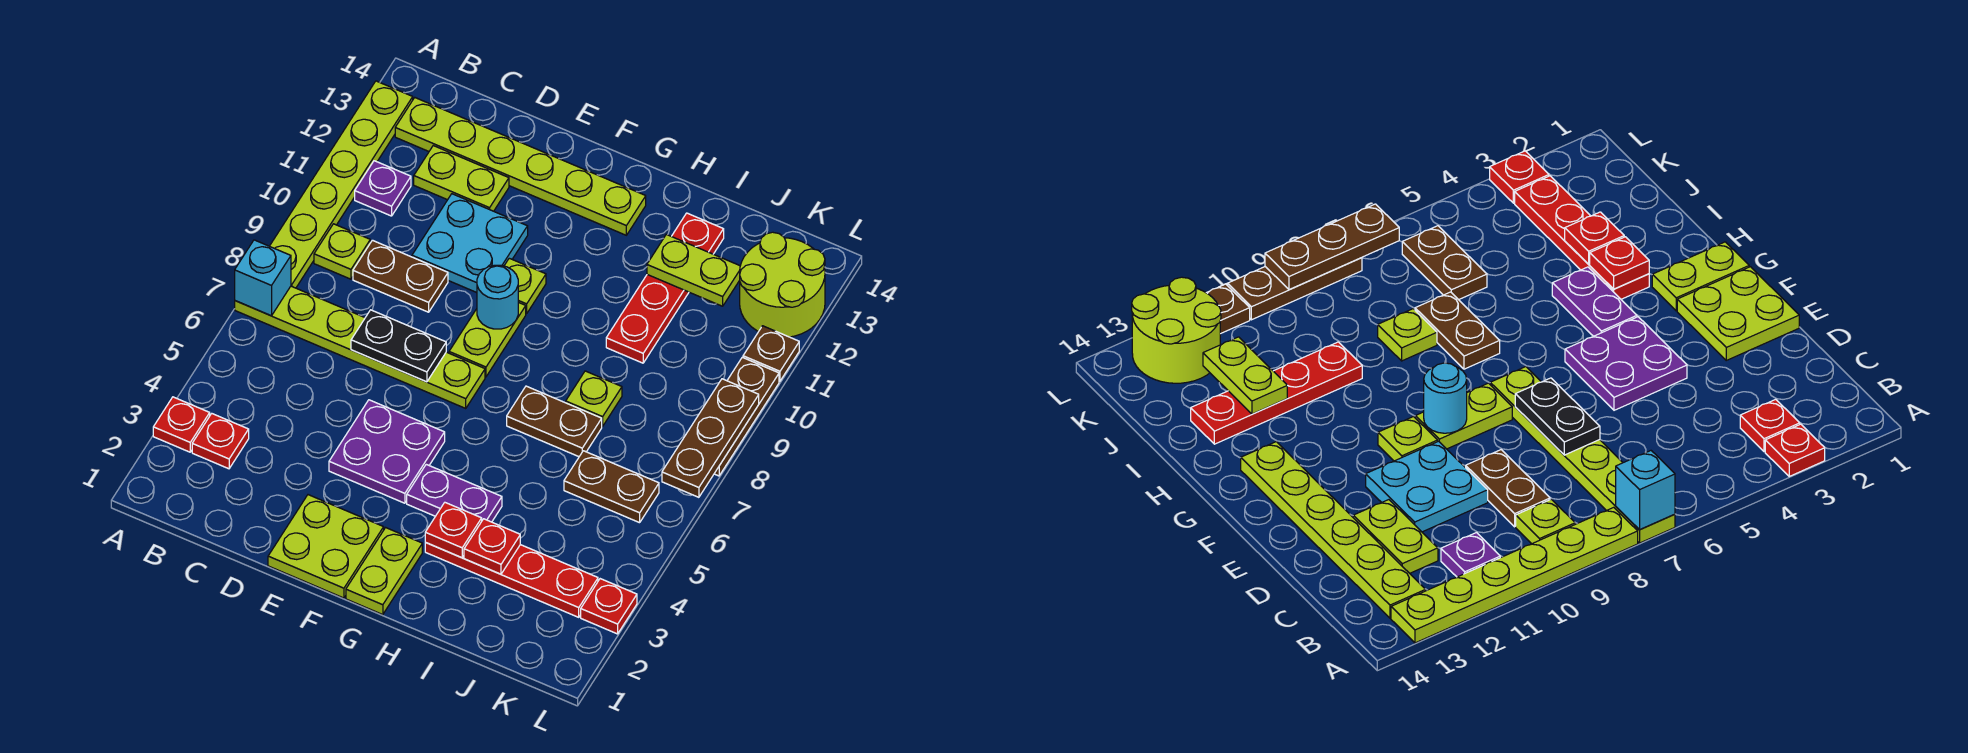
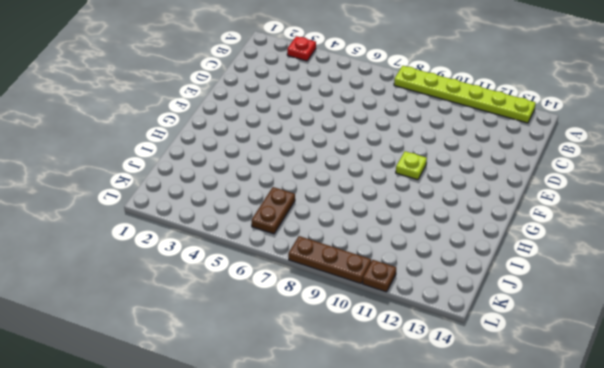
none -> lime plate A7:F7 level 1
none -> red plate B3 level 1
none -> lime plate B9 level 1
none -> purple plate B11 level 1

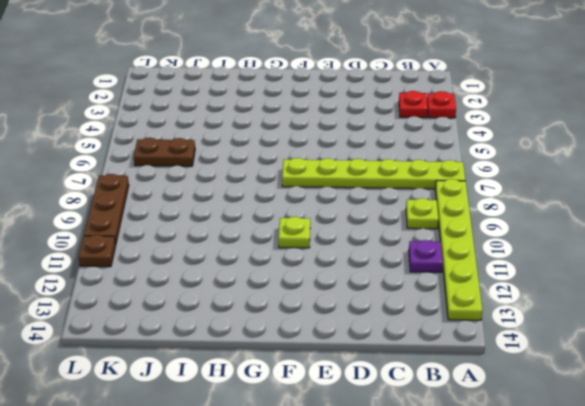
none -> lime plate B13:G13 level 1
none -> brown plate C9:D9 level 1
none -> lime plate C12:D12 level 1
none -> cyan plate D10:E11 level 1

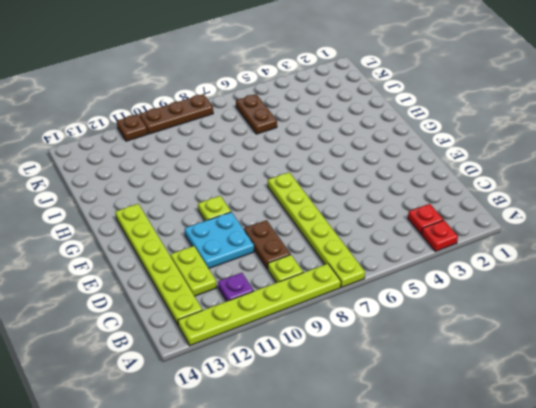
none -> lime plate E1:F2 level 1
none -> purple plate E4:F5 level 1
none -> lime plate F8:F9 level 1
none -> lime plate G1:G2 level 1

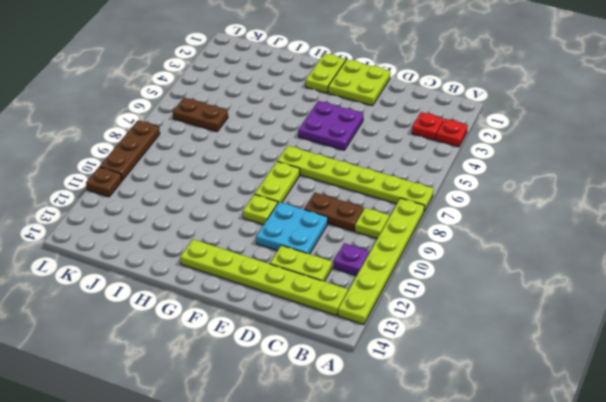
none -> purple plate G4:H4 level 1
none -> red plate H3:K3 level 1
none -> brown plate H7:I7 level 1
none -> lime plate I8 level 1

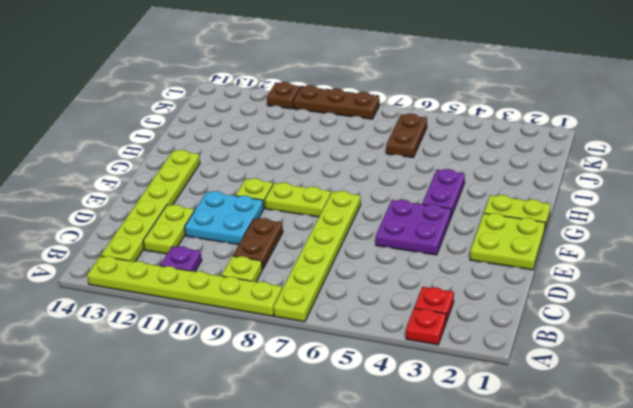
none -> red plate H3:K3 level 1
none -> brown plate H7:I7 level 1
none -> lime plate I8 level 1
none -> red plate I10:I13 level 1

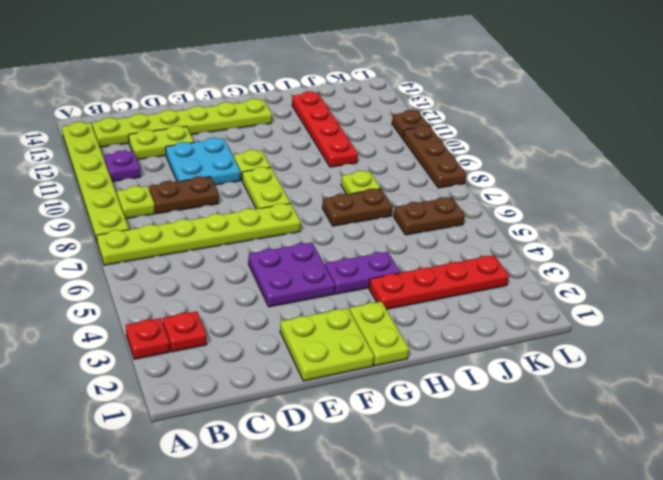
none -> lime round brick K12:L13 level 1
none -> red plate L3 level 1
none -> cyan brick A7 level 2
none -> black plate D7:E7 level 2

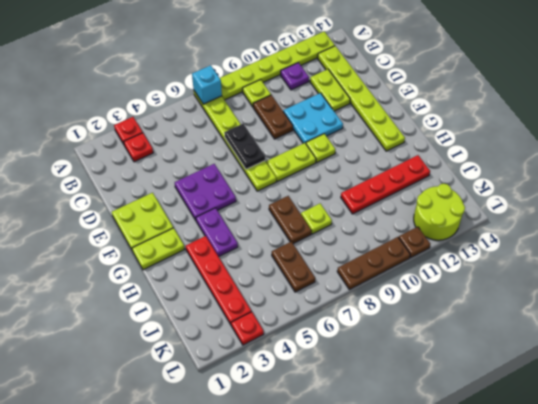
none -> cyan round brick F9 level 2
none -> red plate H3 level 2
none -> red plate I3 level 2
none -> lime plate I12:J12 level 2

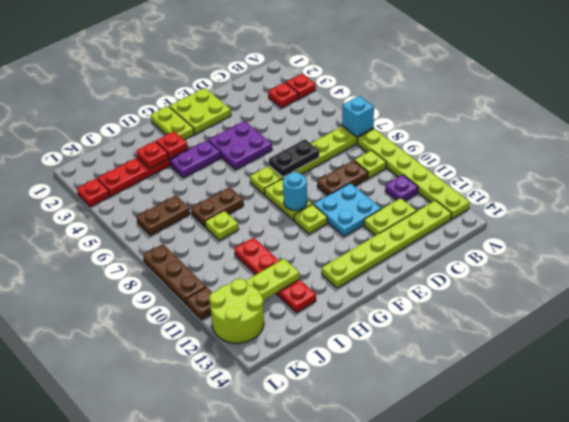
none -> brown plate L7:L9 level 2

